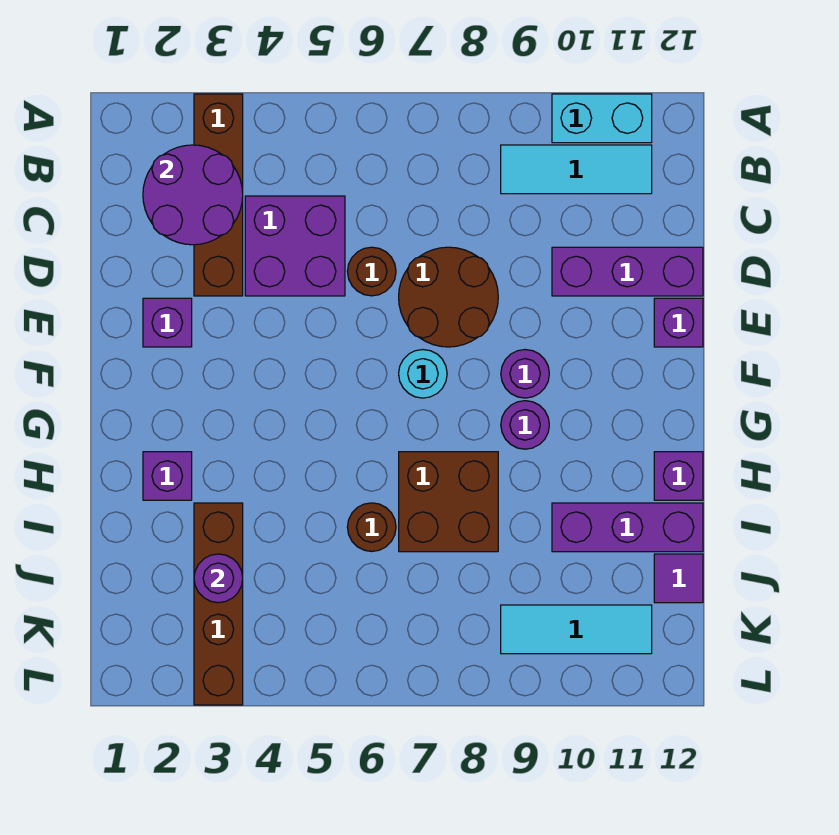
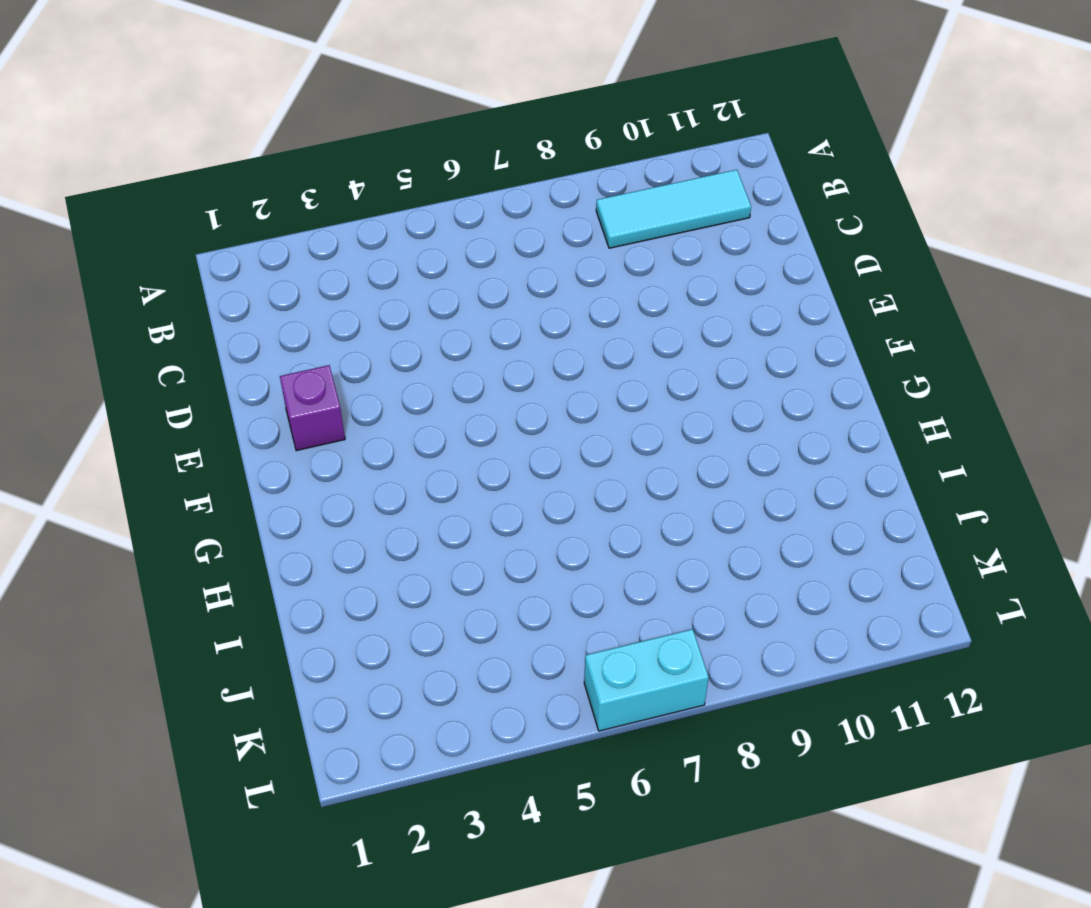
cyan brick L6:L7 level 1 -> cyan brick A10:A11 level 1
none -> brown brick A3:D3 level 1
none -> purple brick C4:D5 level 1
none -> brown round brick D6 level 1

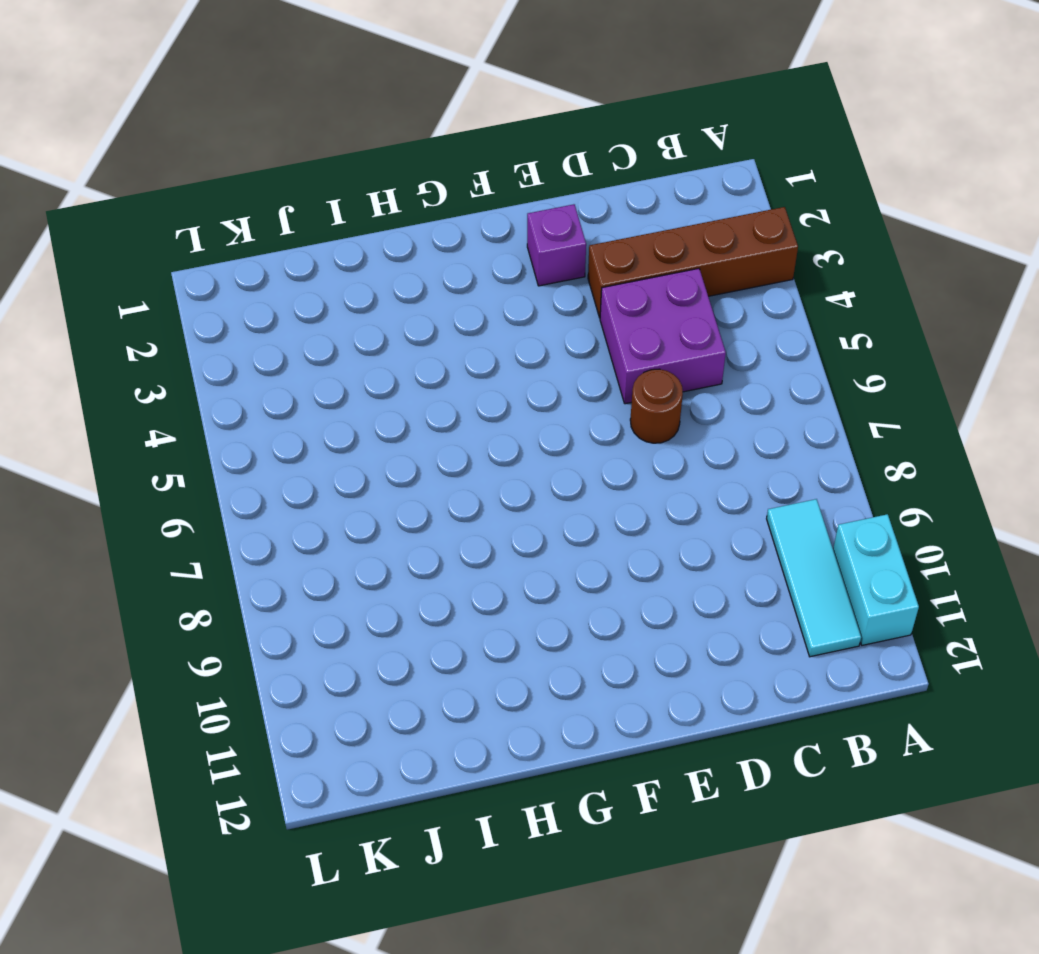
none -> brown round brick D7:E8 level 1
none -> purple brick D10:D12 level 1
none -> purple brick E12 level 1

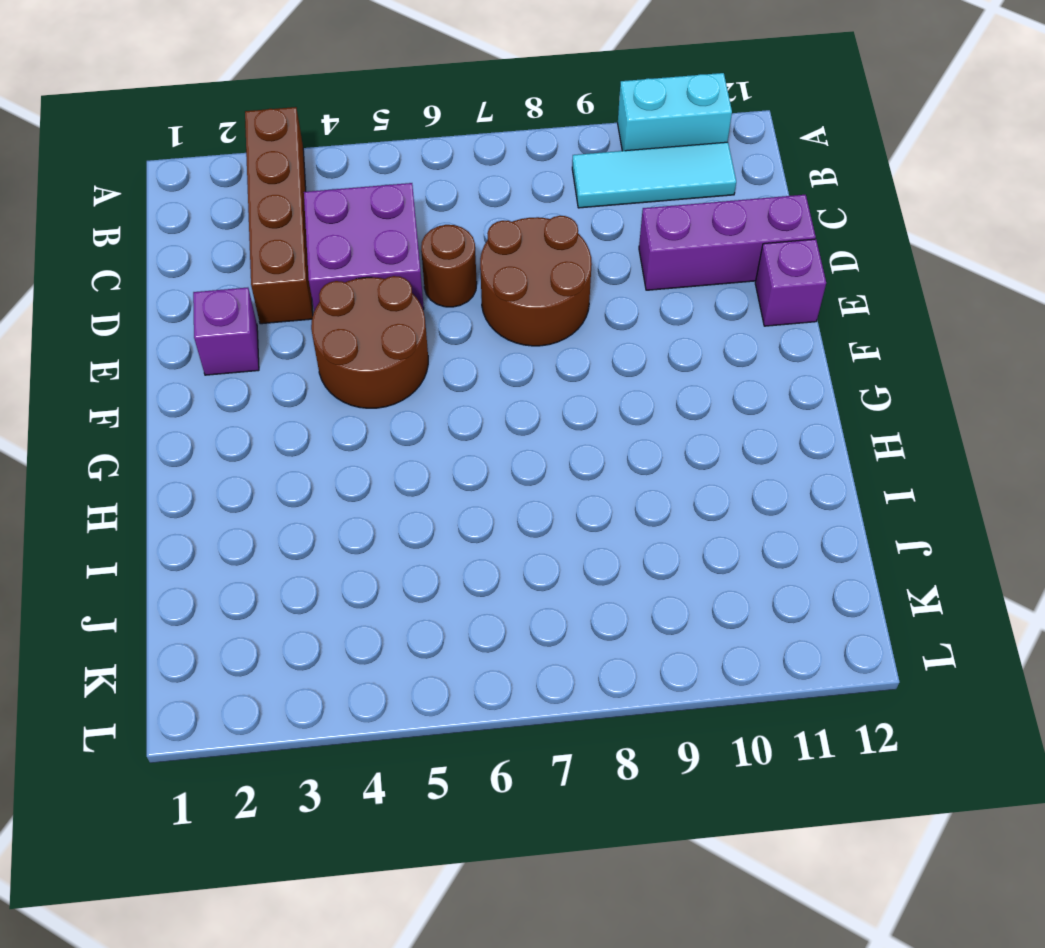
brown round brick E4:F5 level 1 -> none
none -> cyan round brick F7 level 1
none -> purple round brick F9 level 1
none -> purple round brick G9 level 1

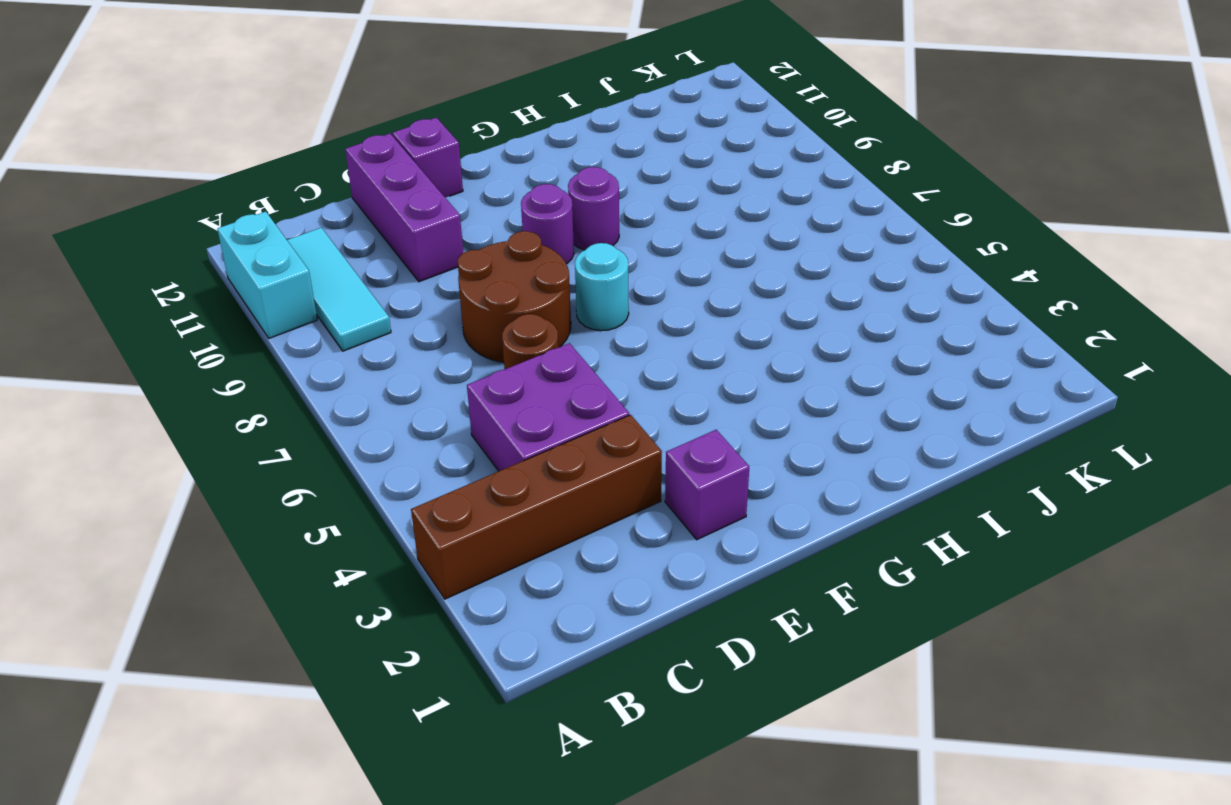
none -> purple brick H2 level 1
none -> brown brick H7:I8 level 1
none -> purple brick H12 level 1

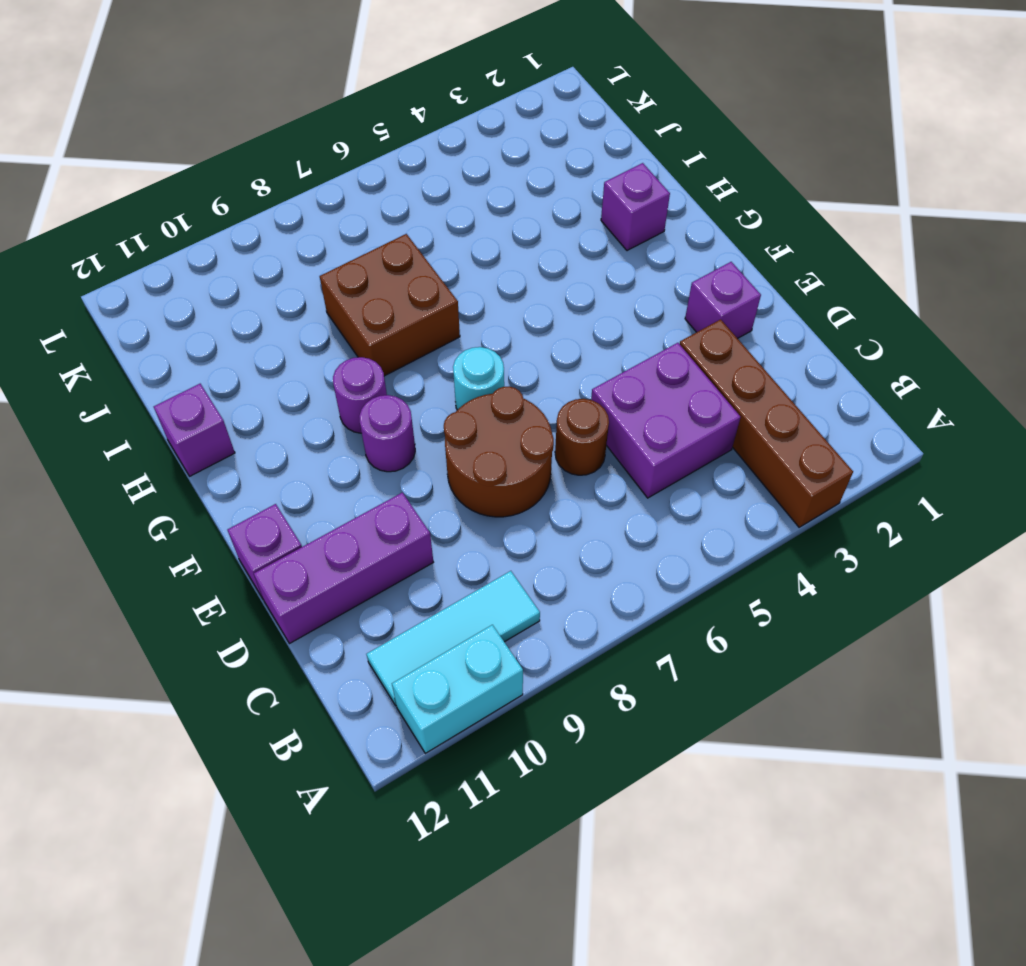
none -> brown brick I3:L3 level 1
none -> brown round brick I6 level 1
none -> purple brick I10:I12 level 1

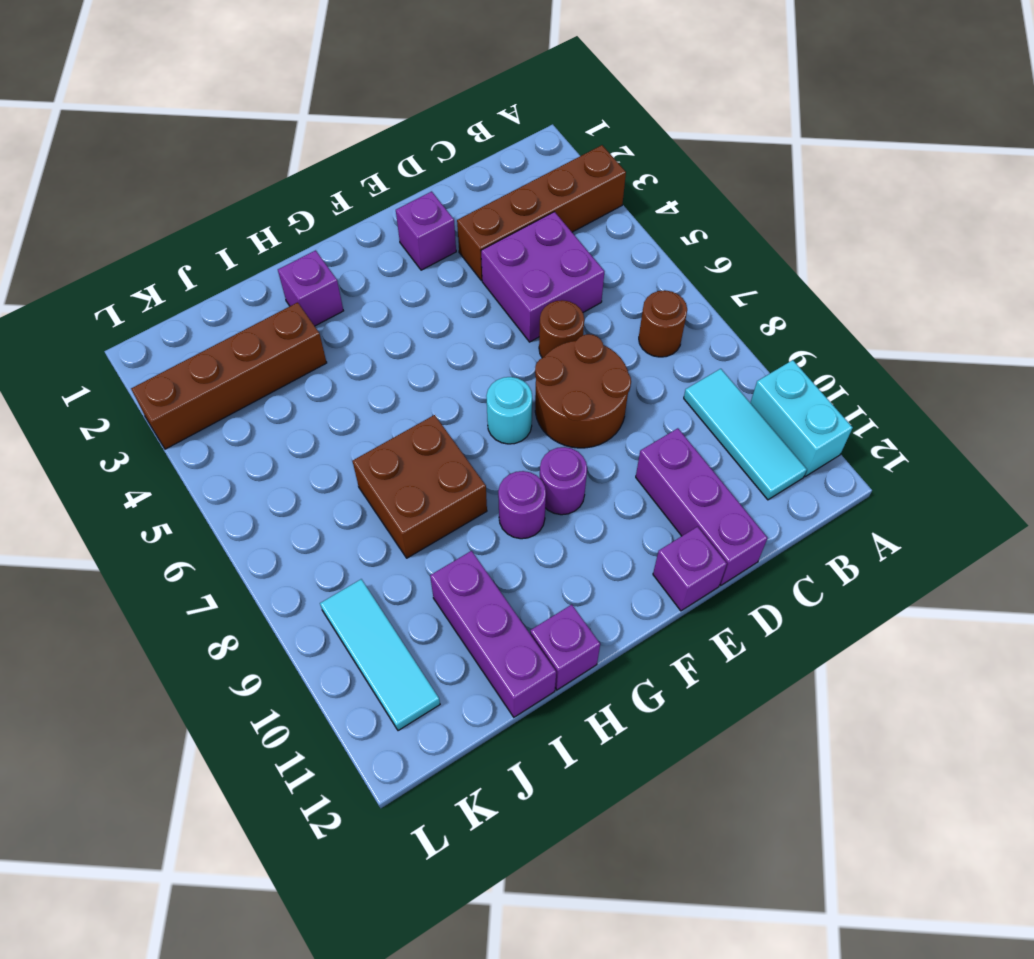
brown round brick B7 level 1 -> brown round brick I6 level 1
none -> purple tile J12 level 1
none -> purple round brick B2:C3 level 2
none -> purple round brick J3 level 2

